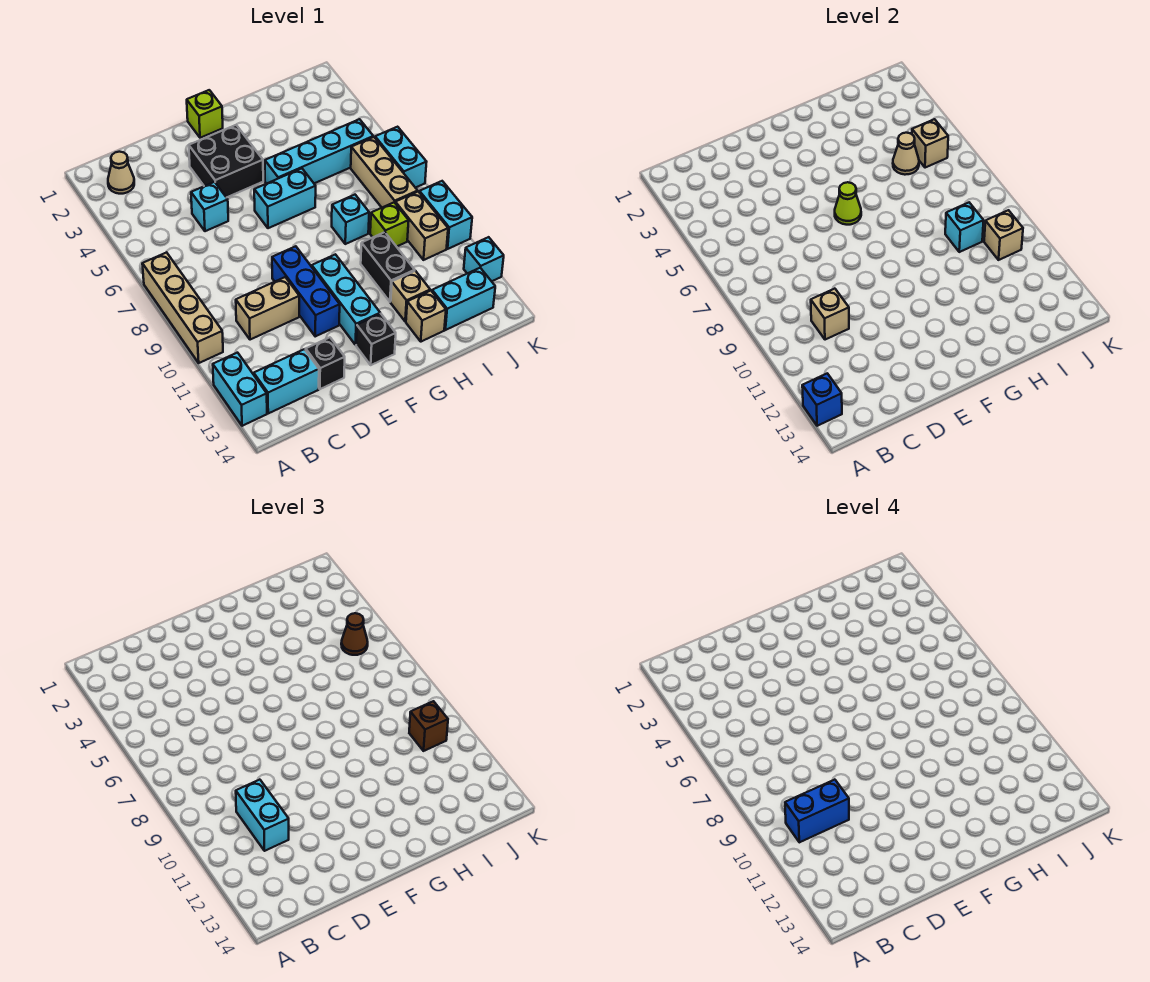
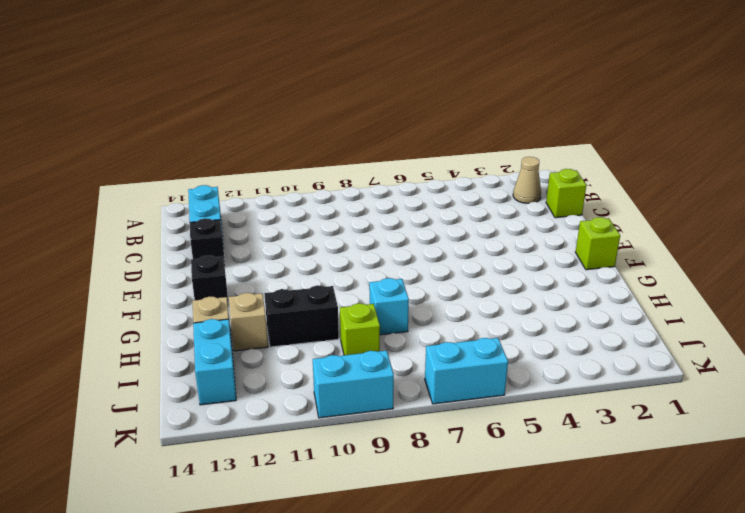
lime brick C1 level 1 -> none
none -> tan brick A7:A10 level 1
none -> cyan brick A12:A13 level 1
none -> tan brick C10:D10 level 1
none -> cyan brick D5 level 1

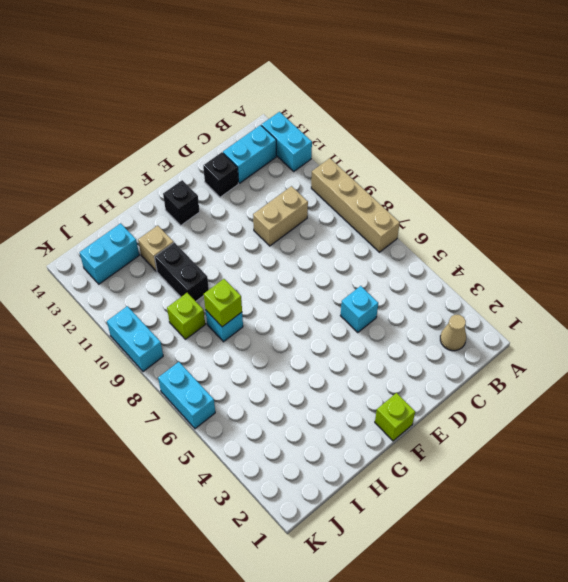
lime brick H8 level 2 -> none
none -> black brick E3:F4 level 1
none -> blue brick E9:E11 level 1
none -> cyan brick F6:G6 level 1
none -> cyan brick F10:F12 level 1

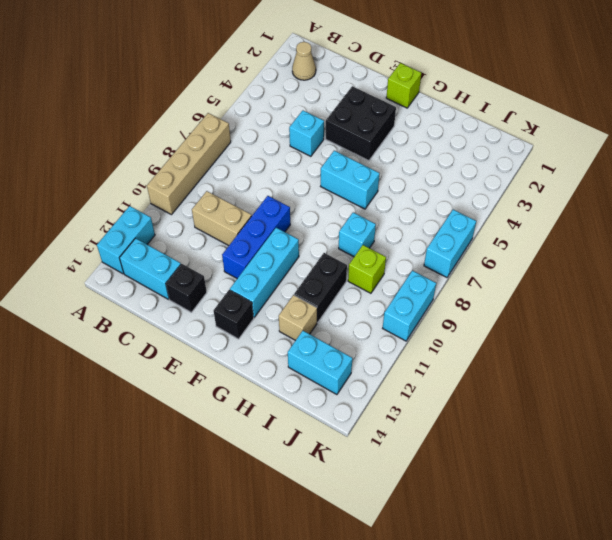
none -> cyan brick G5:J5 level 1
none -> tan brick H13 level 1
none -> tan brick J6:J8 level 1
none -> tan brick J9:J10 level 1

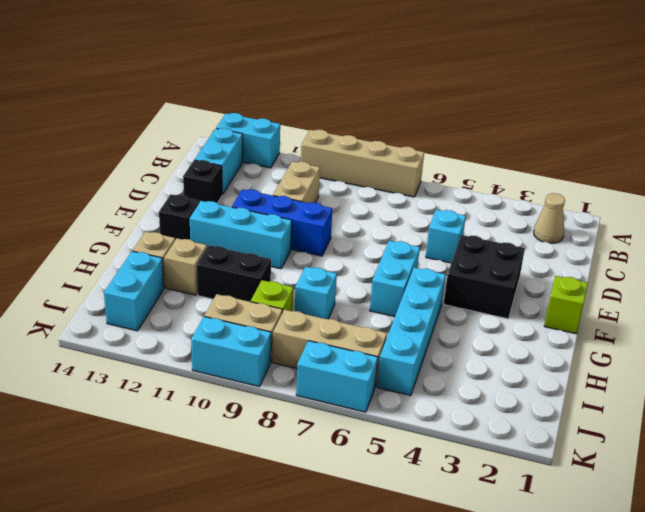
none -> cyan brick K12 level 1
none -> blue brick A13 level 2
none -> tan brick C10 level 2
none -> lime cone F6 level 2

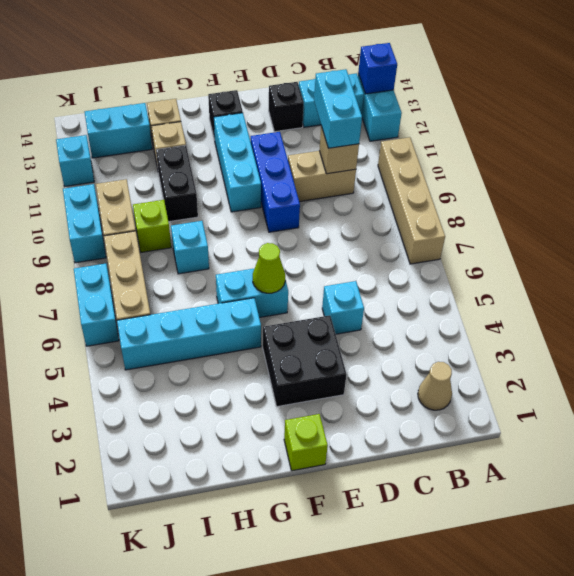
none -> tan cone I5 level 2
none -> cyan brick I9 level 2
none -> tan brick J5 level 2
none -> tan brick J10 level 2

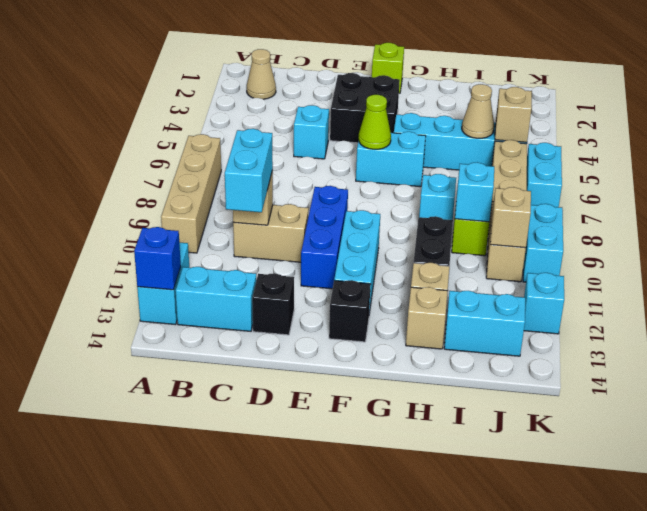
none -> brown cone J5 level 3
none -> brown brick J10 level 3
none -> blue brick B10:C10 level 4

